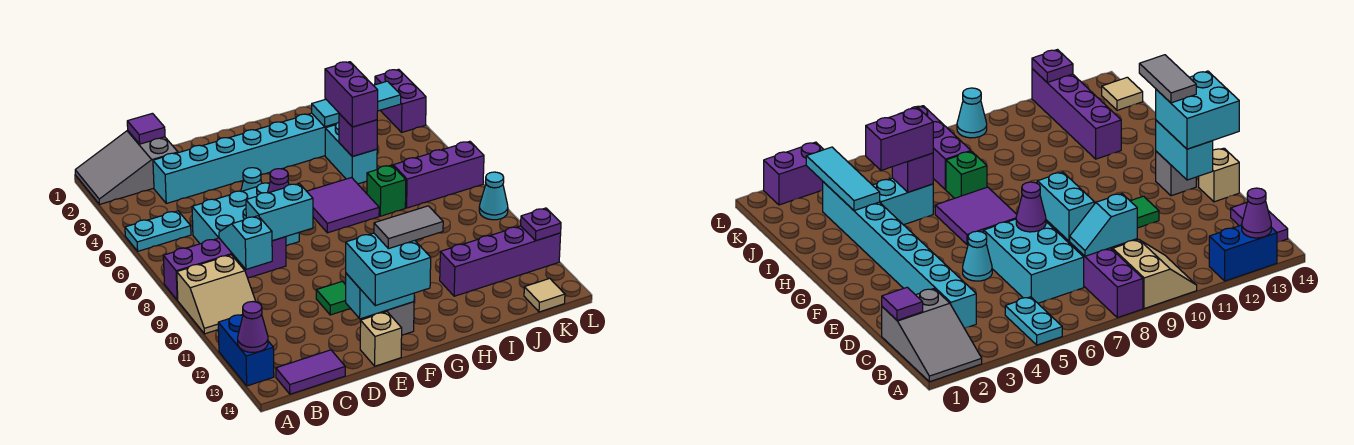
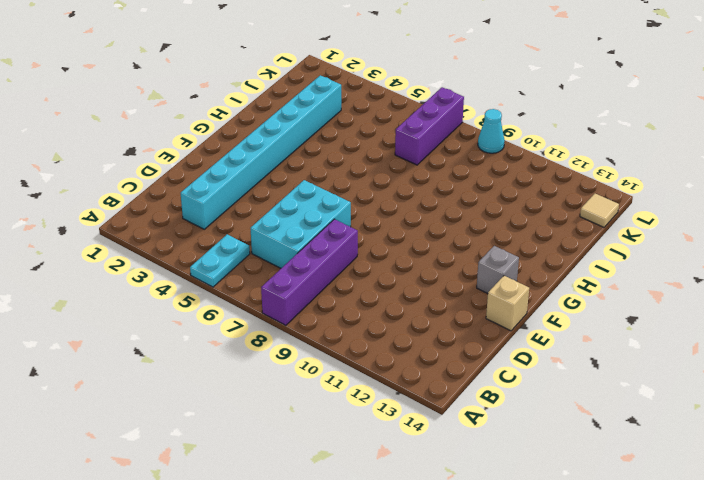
none -> grey slope A1:C2 level 1 top C
none -> tan slope A9:B10 level 1 top 9
none -> blue brick A12:A13 level 1
none -> purple tile B14:C14 level 1

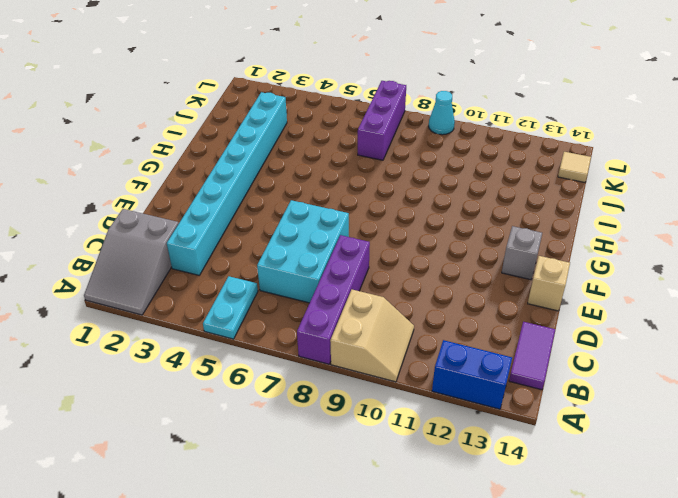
none -> cyan cone E5 level 1
none -> green tile E11 level 1
none -> purple tile G6:H7 level 1
none -> cyan brick I4:I5 level 1

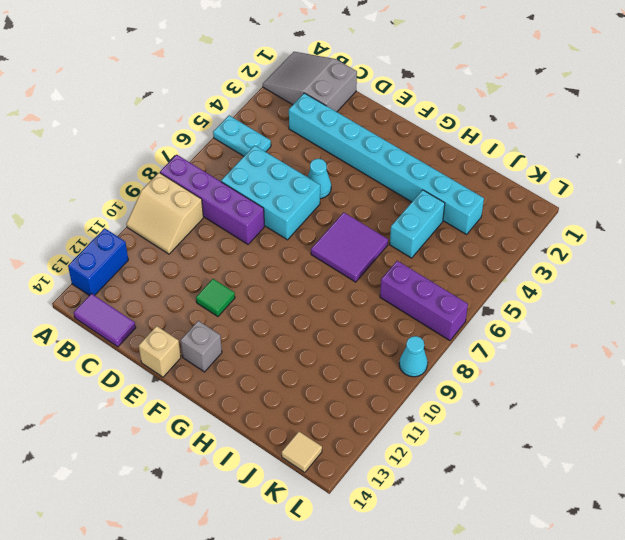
none -> green brick I7 level 1
none -> purple brick I12:L12 level 1
none -> purple brick L2:L3 level 1
none -> purple cone A13 level 2

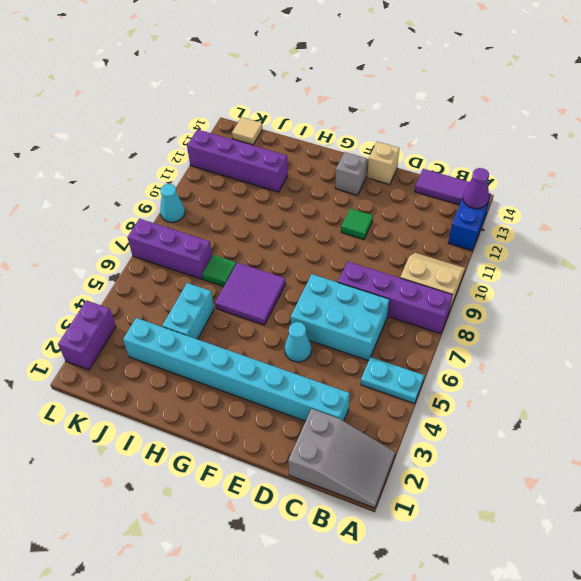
green tile I7 level 1 -> green brick I7 level 1
none -> purple tile C1 level 2
none -> cyan slope C8:C9 level 2 top 9
none -> cyan brick D8:E8 level 2
none -> purple cone E7 level 2

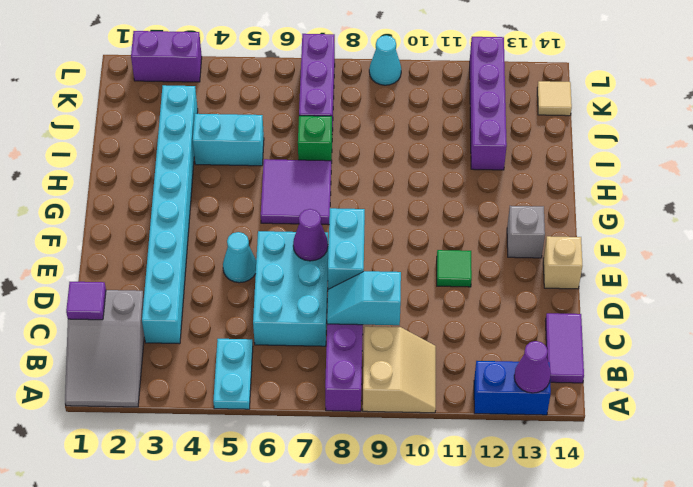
none -> cyan brick E13:F13 level 2
none -> cyan tile I3:K3 level 2
none -> purple brick I5 level 2
none -> purple plate L12 level 2

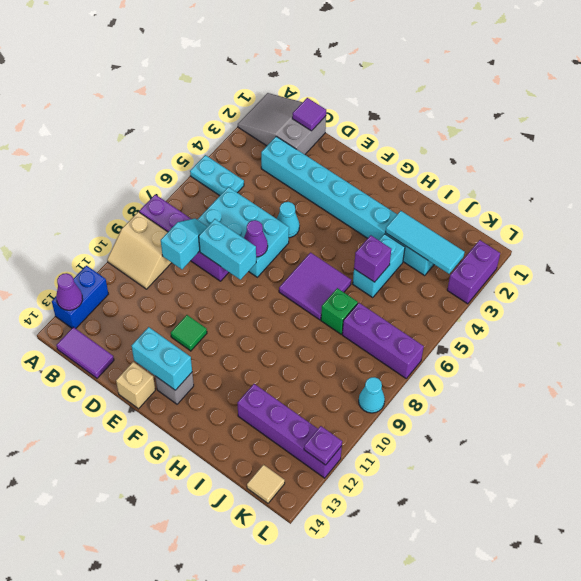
none -> cyan brick E13:F14 level 3
none -> purple brick I4:I5 level 3
none -> grey tile F13:G13 level 4

